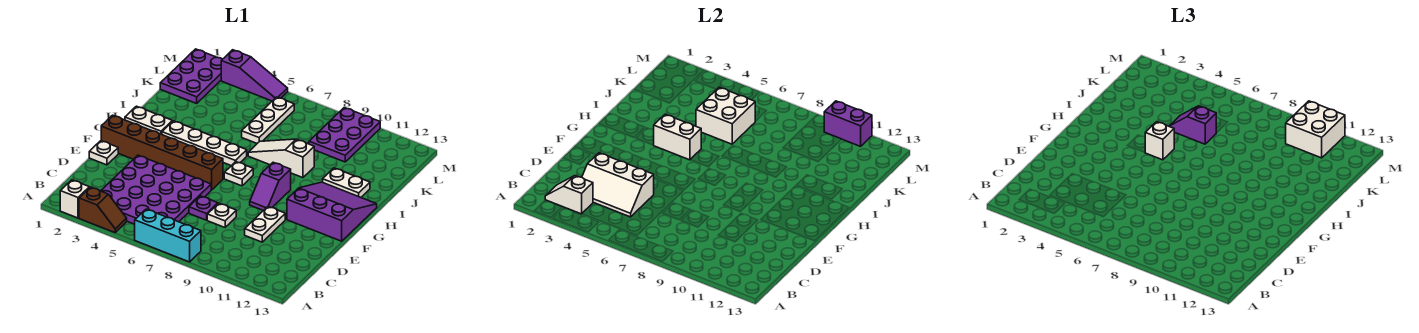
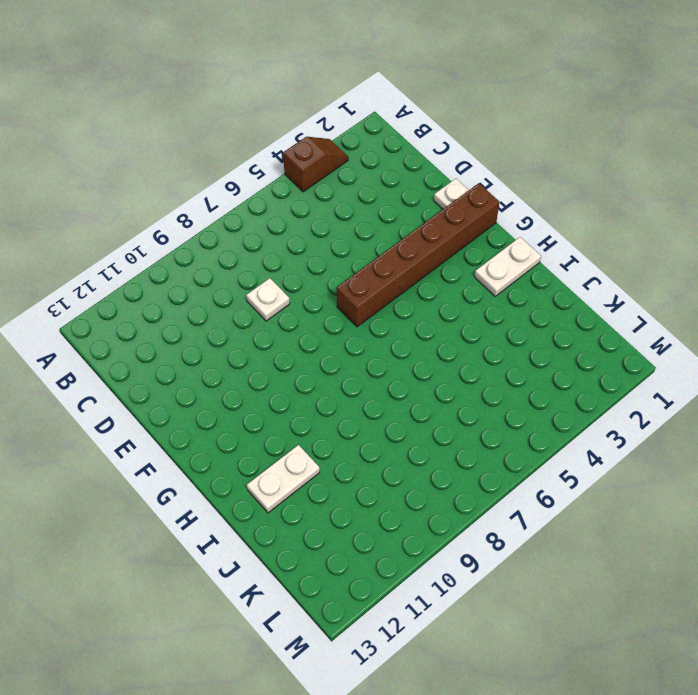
brown slope A3:A4 level 1 top 4 -> brown slope A3:A4 level 1 top 3
none -> white brick A2 level 1
none -> cyan brick A6:A8 level 1
none -> purple plate B3:E6 level 1

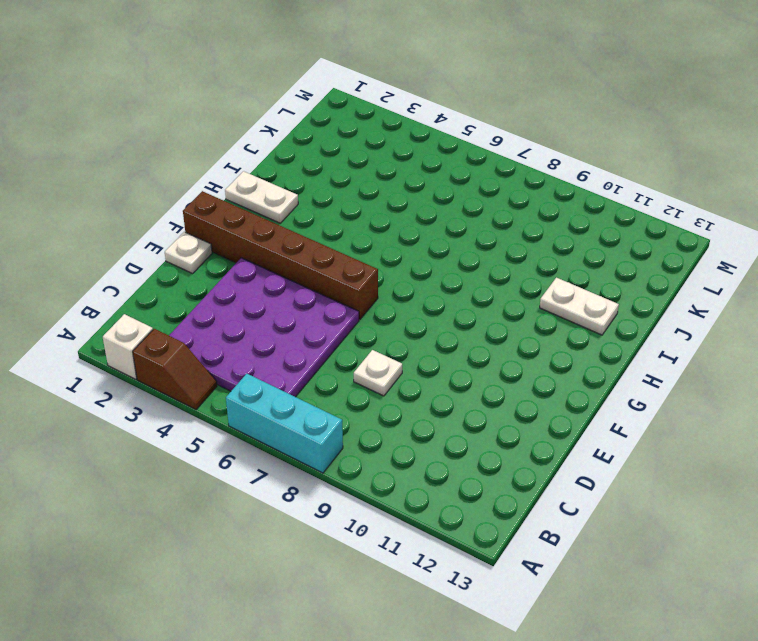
none -> purple plate D7 level 1
none -> white plate D10:E10 level 1
none -> purple slope F9:G9 level 1 top G

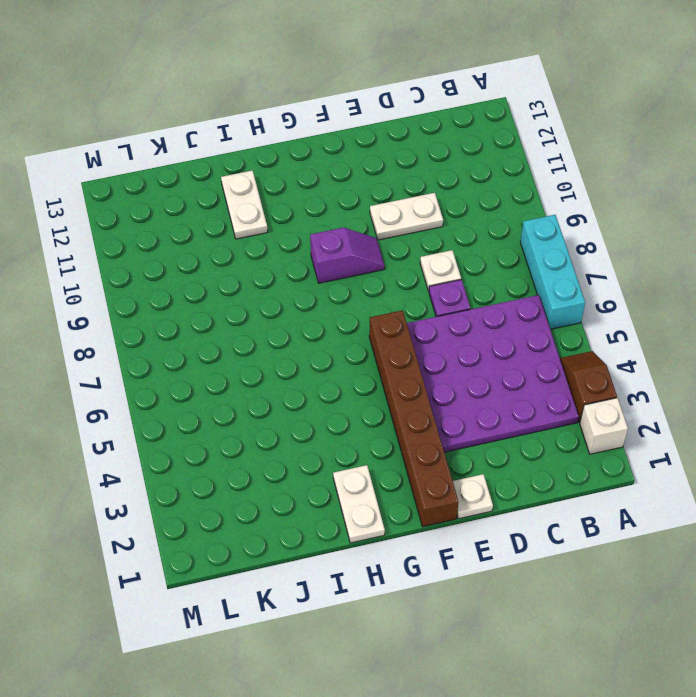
none -> purple slope F11:H13 level 1 top F
none -> white plate G7 level 1
none -> white plate H3:H6 level 1

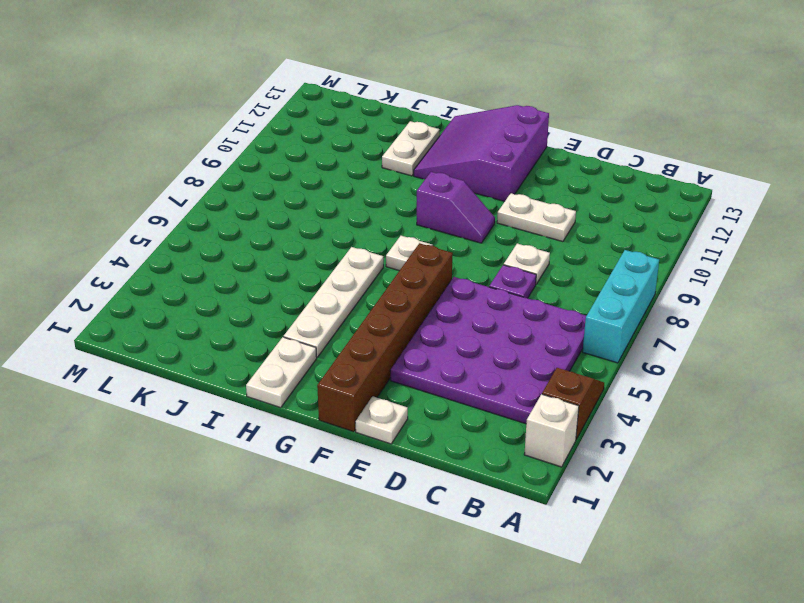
none -> white slope I7:I9 level 1 top 9
none -> white plate J6:L6 level 1
none -> purple plate K1:M2 level 1

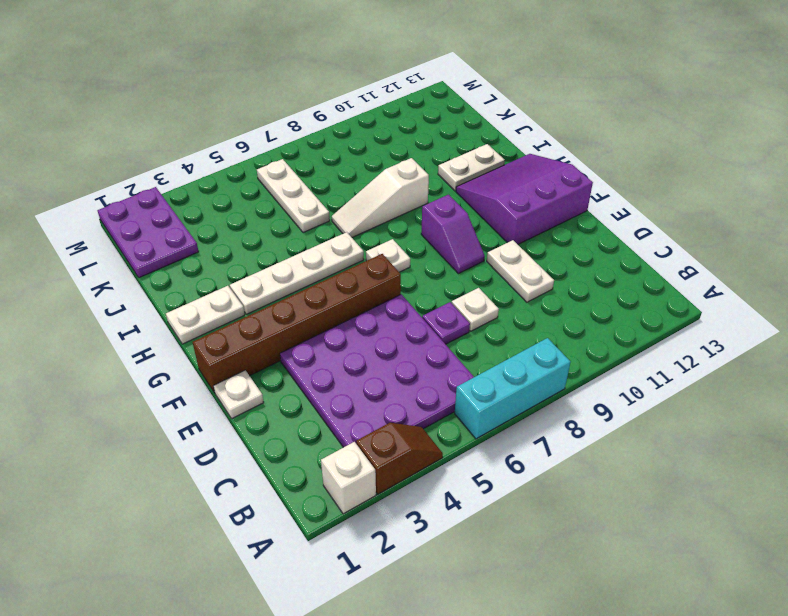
none -> purple plate K9:M10 level 1
none -> purple slope M3:M5 level 1 top 3
none -> white slope B2:B3 level 2 top 3

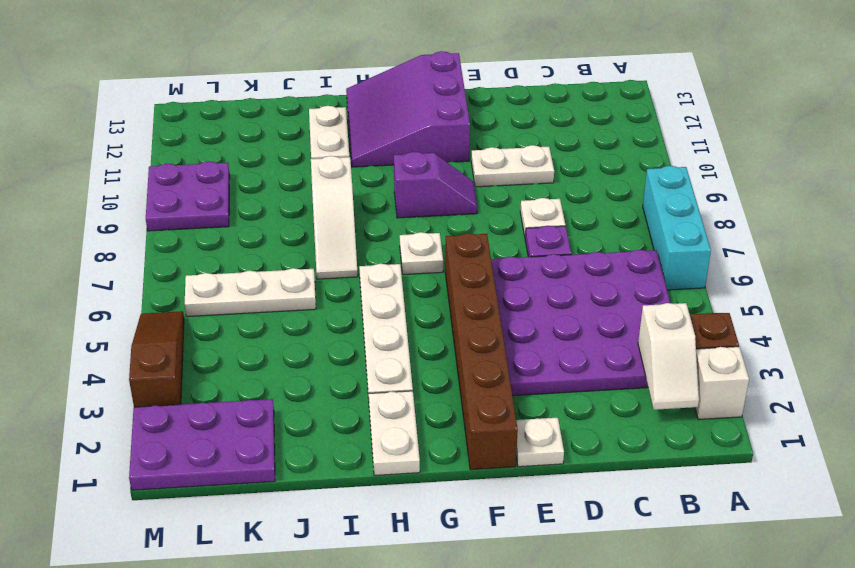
purple plate L9:M10 level 1 -> purple plate K9:M10 level 1
brown slope M3:M5 level 1 top 3 -> purple slope M3:M5 level 1 top 3
none -> white slope C3:D5 level 2 top D
none -> white brick H4:H5 level 2
none -> white brick J5:K6 level 2

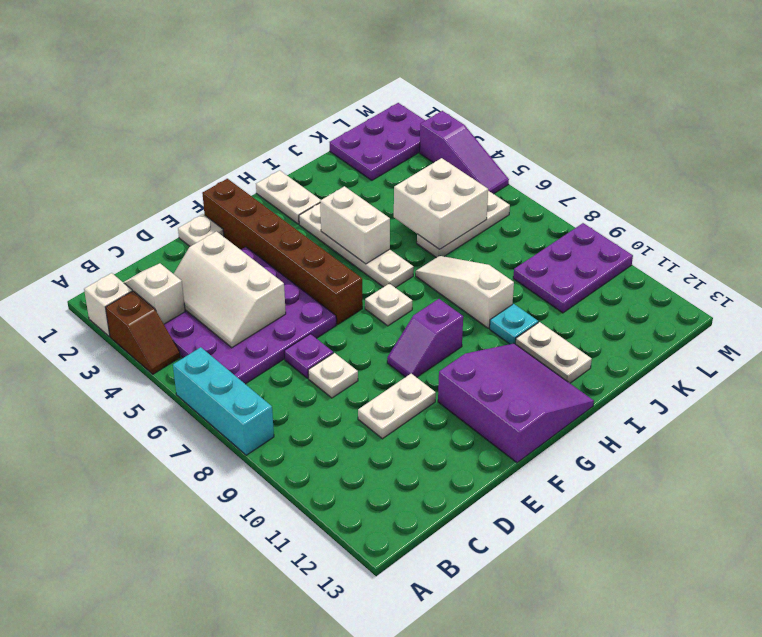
cyan plate I10 level 1 -> none
none -> purple brick M10:M11 level 2
none -> white brick H5 level 3
none -> purple slope J5:J6 level 3 top 6

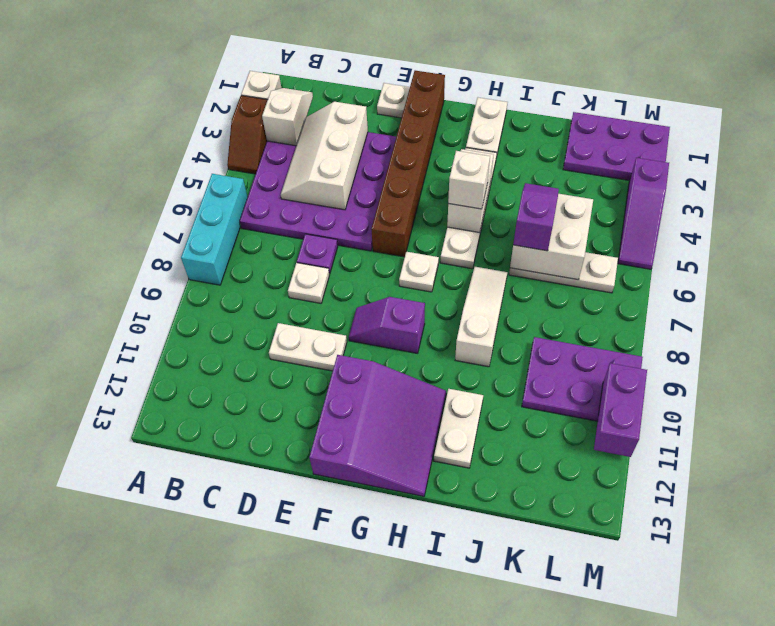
none -> white brick L10:M11 level 3

